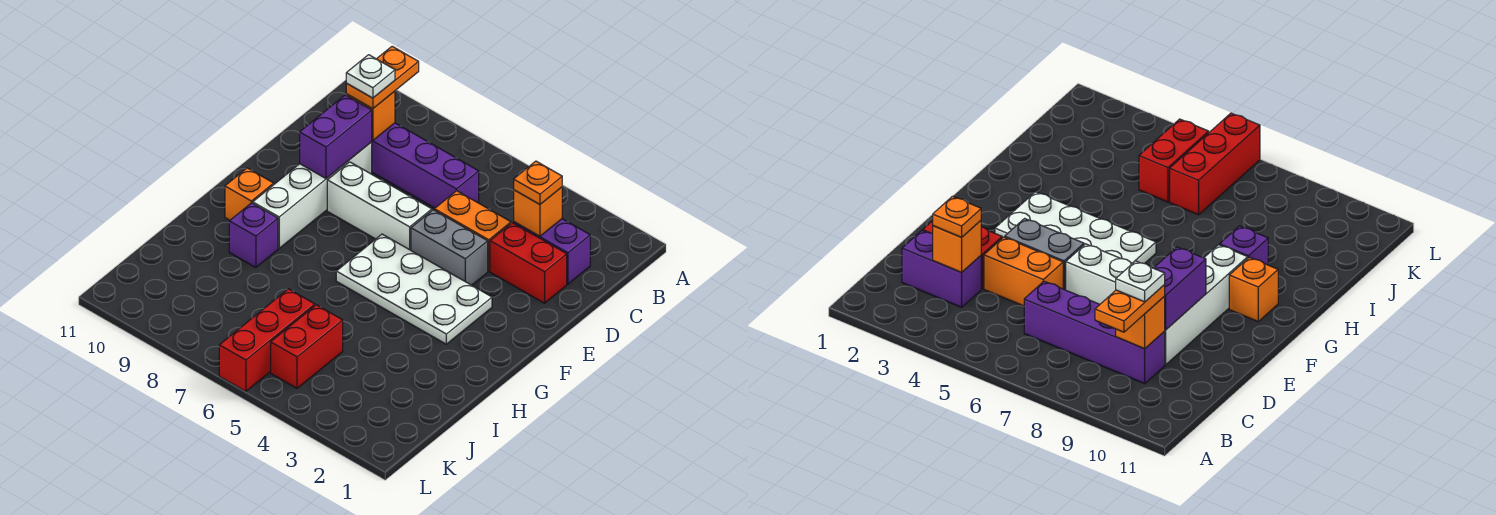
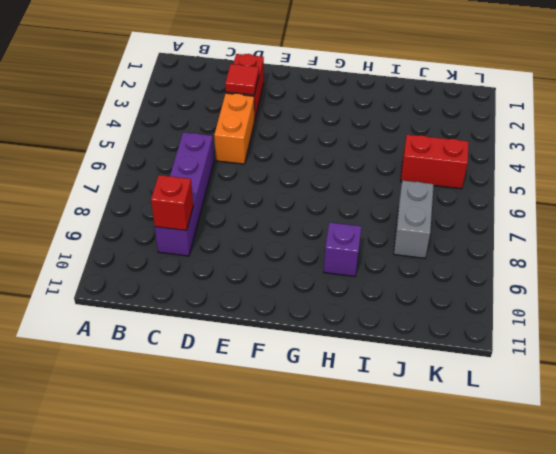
red brick C9 level 2 -> orange brick C9 level 2
red tile D3 level 2 -> none
grey brick J7:J8 level 1 -> grey brick E4:E5 level 1
none -> purple brick C2:C3 level 1
none -> white brick D9:G9 level 1
none -> white brick E6:E8 level 1

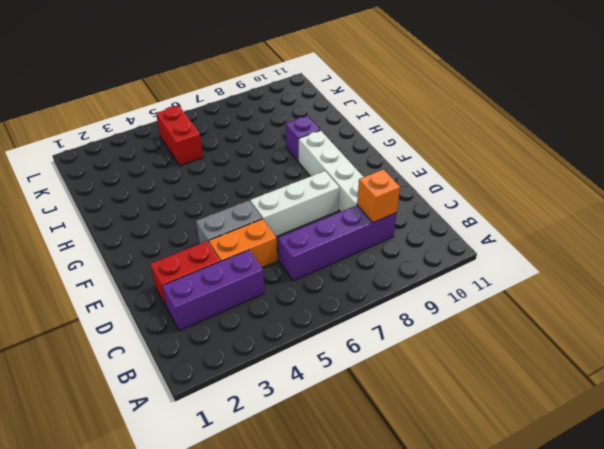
purple brick C2:C4 level 1 -> purple brick C2:C3 level 1
none -> white plate F3:G6 level 1
none -> orange brick G10 level 1
none -> red brick J6:L6 level 1

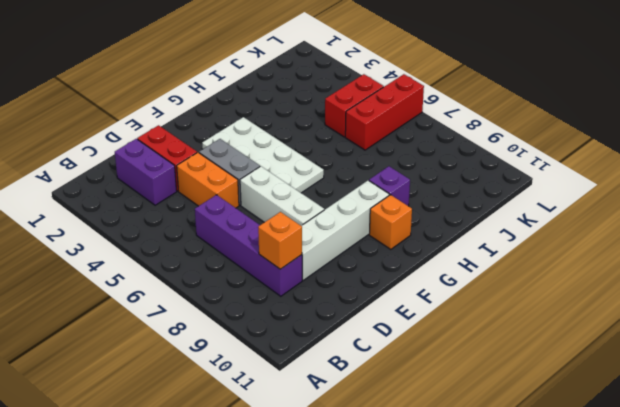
none -> orange brick C3 level 2
none -> purple brick D9:E9 level 2
none -> orange plate B9:C9 level 3

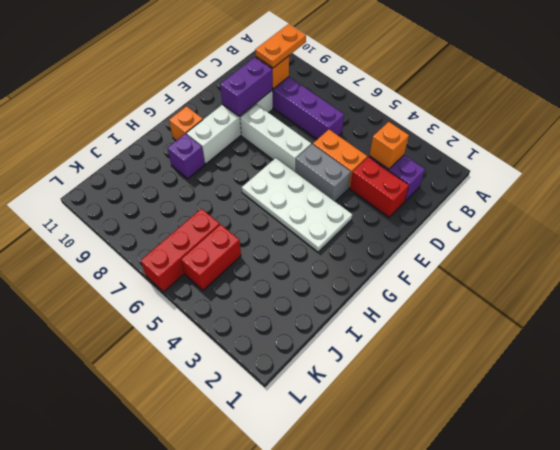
none -> orange plate C3 level 3
none -> white plate C9 level 4

